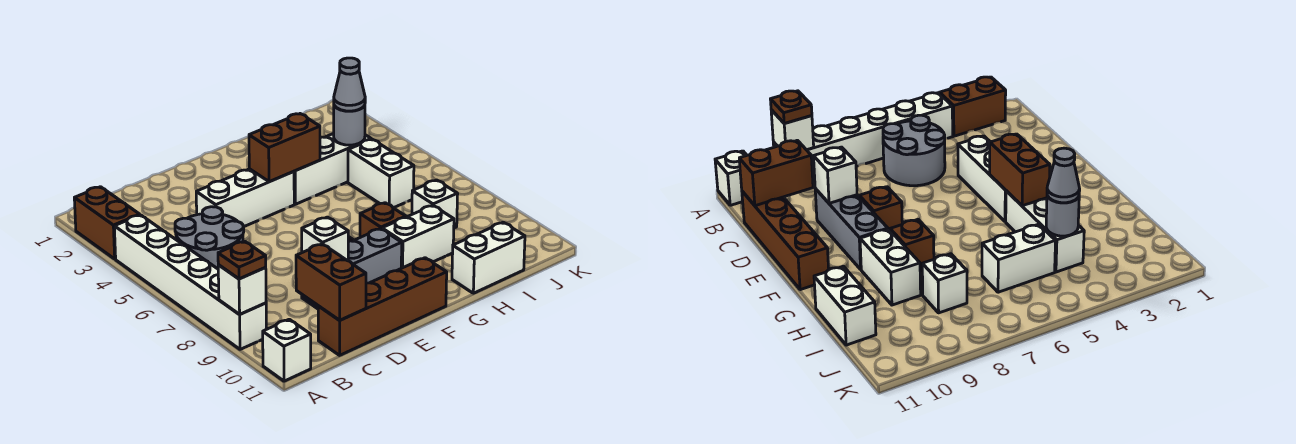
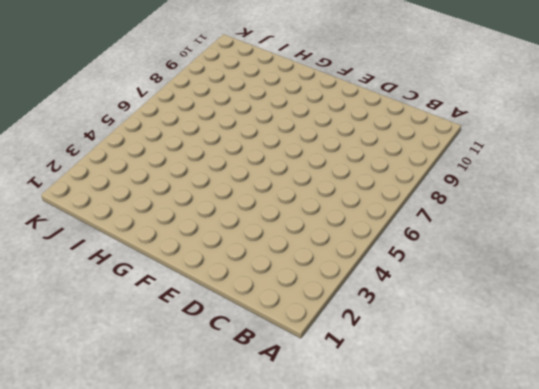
none -> brown brick A2:A3 level 1
none -> white brick A4:A9 level 1
none -> white brick A11 level 1

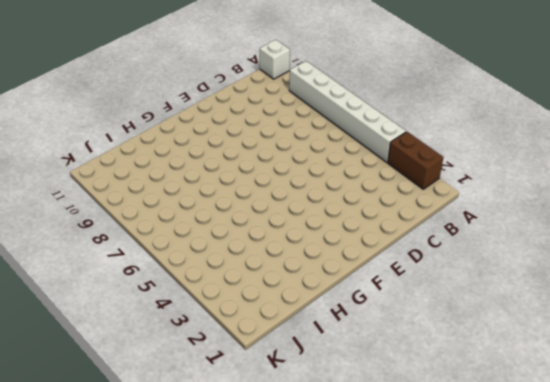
none -> grey round brick B5:C6 level 1
none -> brown brick C11:F11 level 1
none -> white brick D4:F4 level 1

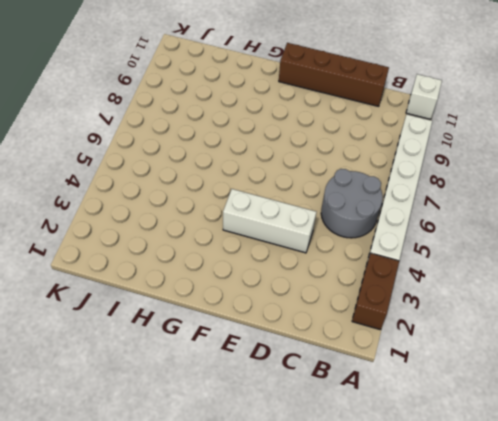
none -> grey brick D9:F9 level 1
none -> brown brick E8 level 1
none -> white brick G4:I4 level 1

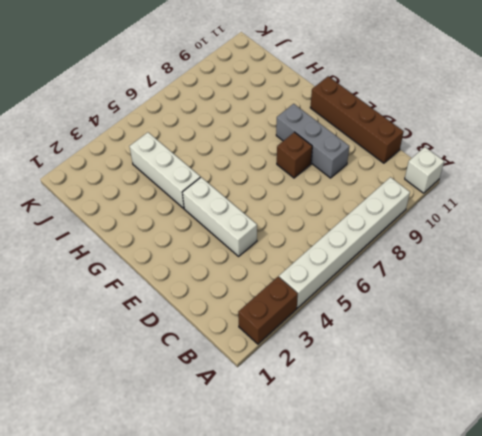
none -> grey round brick B5:C6 level 1
none -> brown brick G8 level 1
none -> white brick G9:H9 level 1

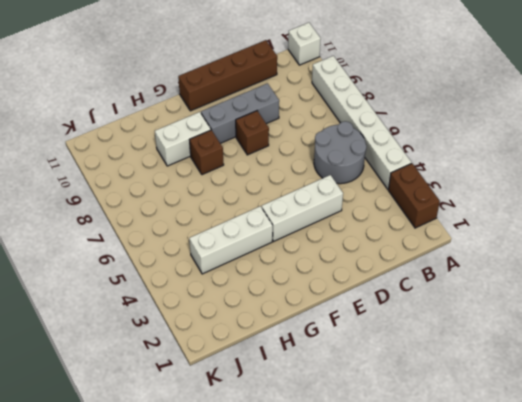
none -> white brick H11:I11 level 1
none -> white brick I5:I6 level 1
none -> white brick I8 level 1

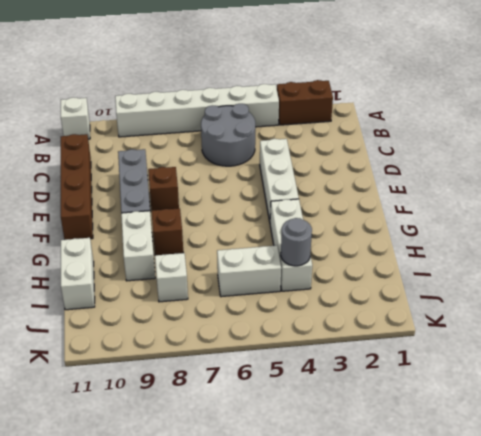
none -> white brick A9 level 2
none -> brown brick C10:C11 level 2
none -> white brick D9 level 2

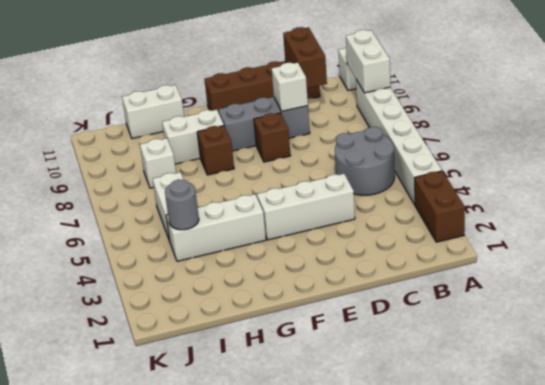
white brick A9:A10 level 2 -> white brick A9 level 2
none -> brown brick F4:G4 level 2
none -> brown plate A9 level 3
none -> grey cone I4 level 3

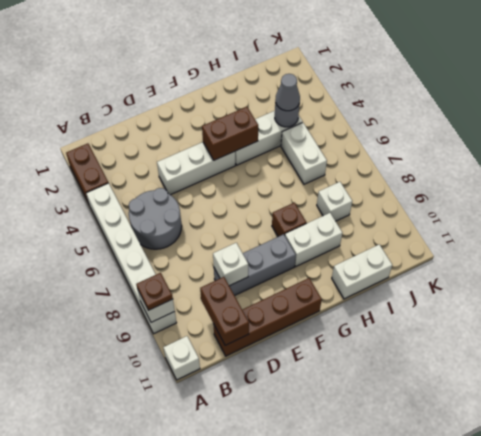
none -> brown brick E8 level 1

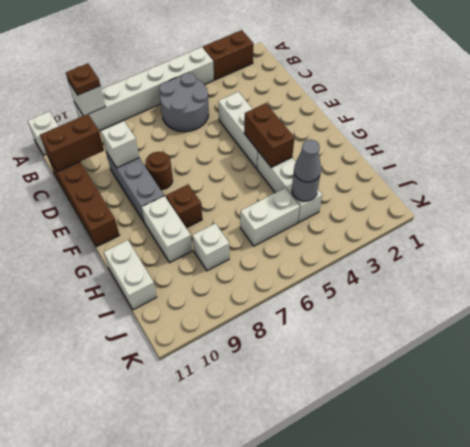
brown round brick E8 level 1 -> brown brick E8 level 1

